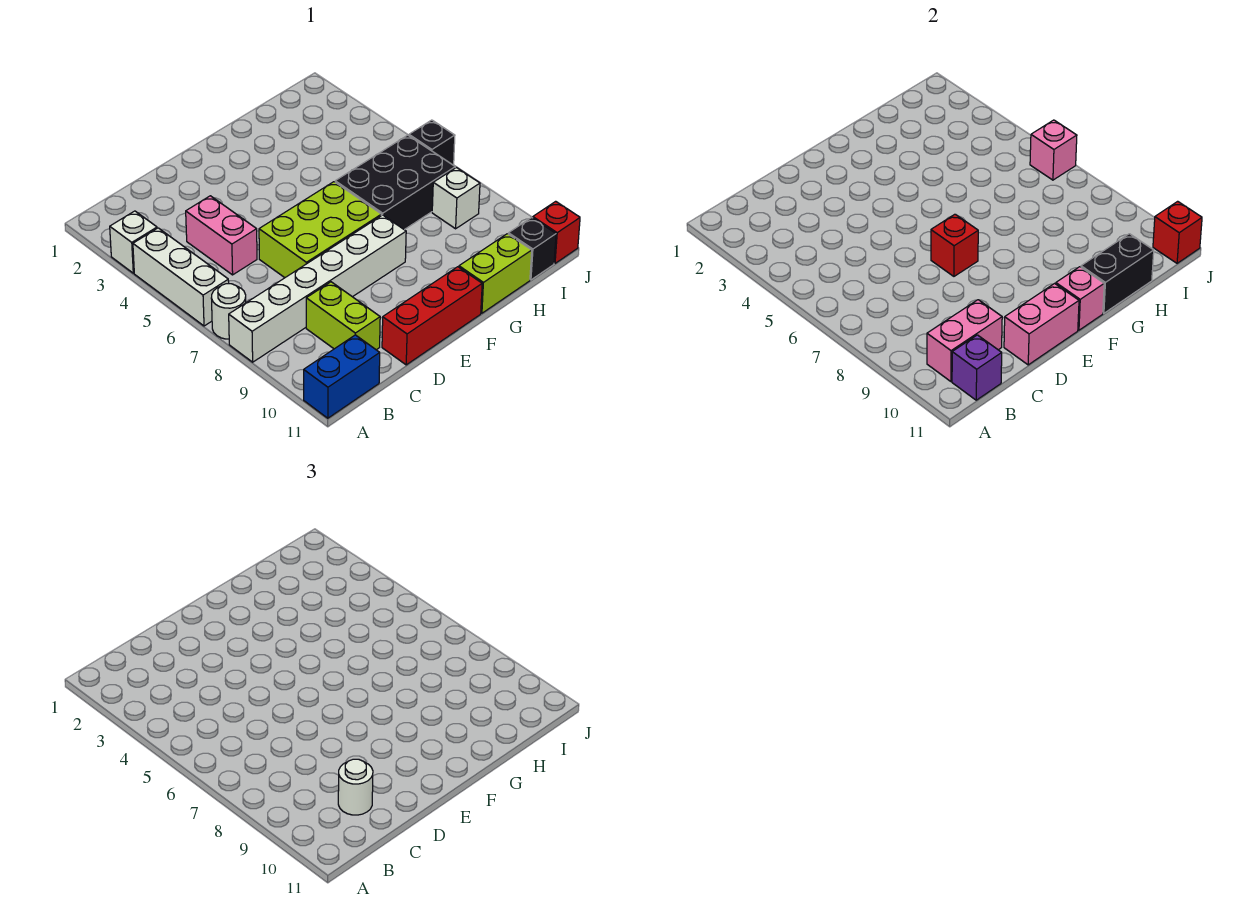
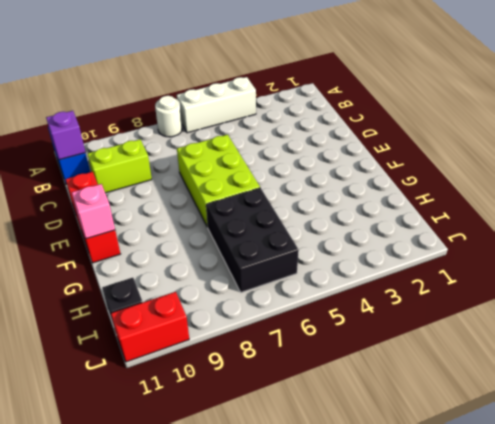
red brick J10:J11 level 1 -> red brick J11 level 1
none -> white brick A3 level 1
none -> white brick A8:F8 level 1
none -> pink brick C4:C5 level 1

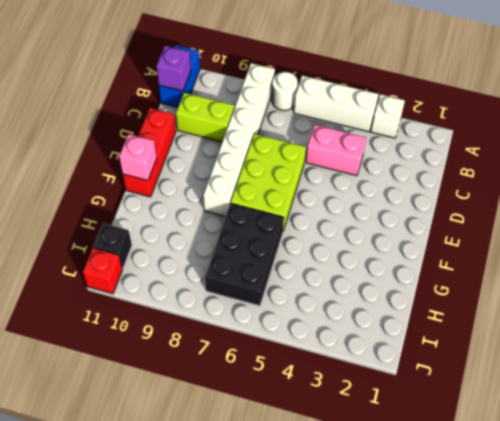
none -> lime brick G11:H11 level 1
none -> white brick I8 level 1
none -> black brick J6 level 1

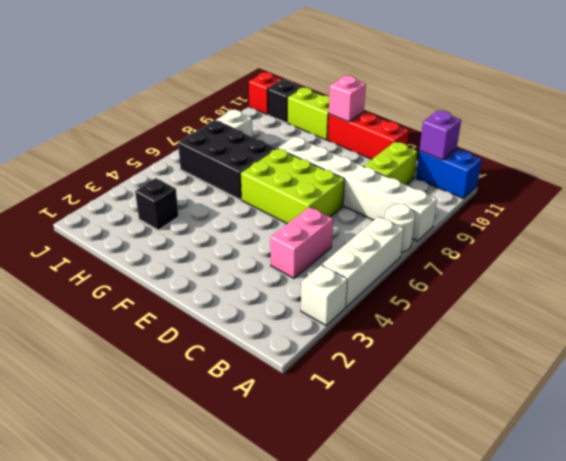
black brick H3 level 1 -> black brick J6 level 1
none -> pink brick B10:C10 level 2
none -> pink brick D11:E11 level 2
none -> red brick E7 level 2

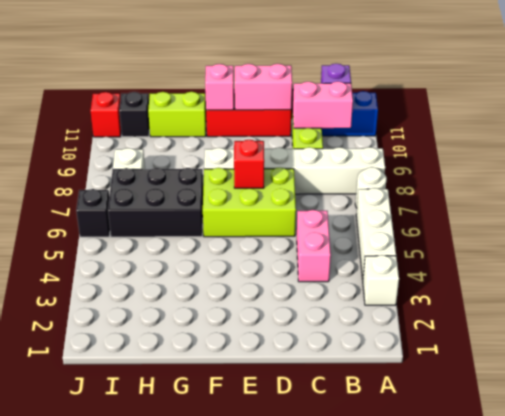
none -> black brick G11:H11 level 2
none -> pink brick J6 level 2
none -> red brick J11 level 2

